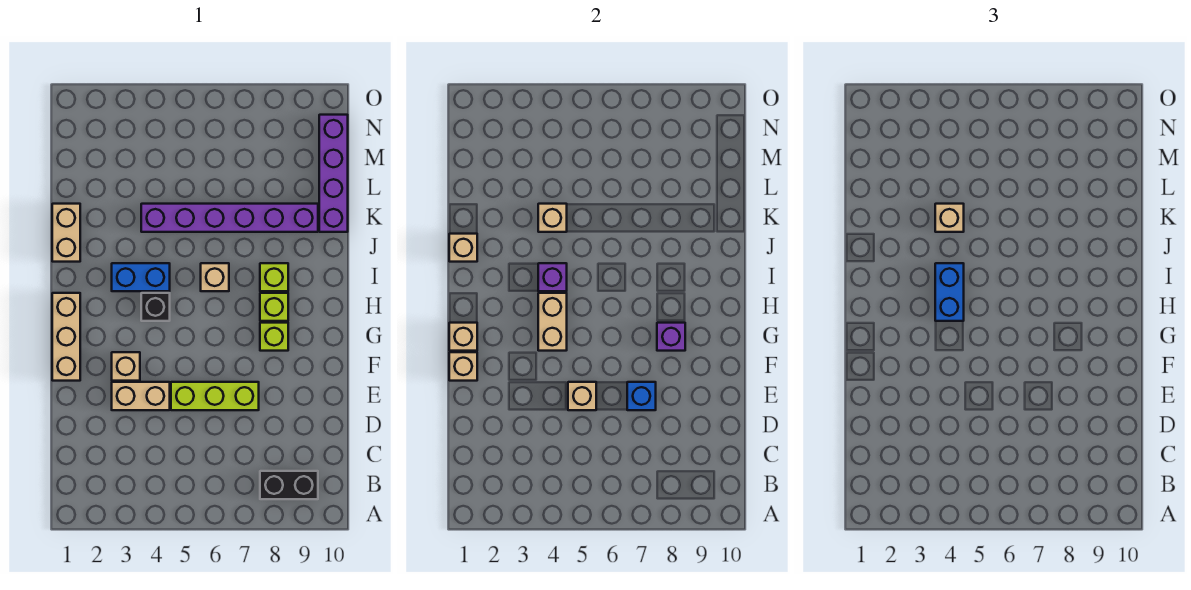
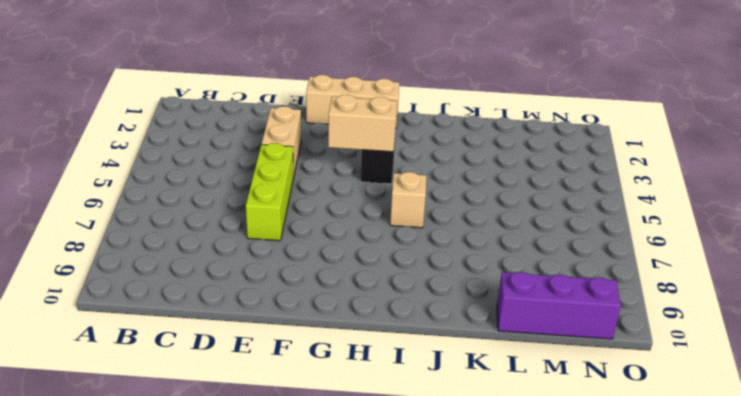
purple brick L10:N10 level 1 -> purple brick K10:N10 level 1
none -> black brick B8:B9 level 1
none -> tan brick F3 level 1
none -> lime brick G8 level 1

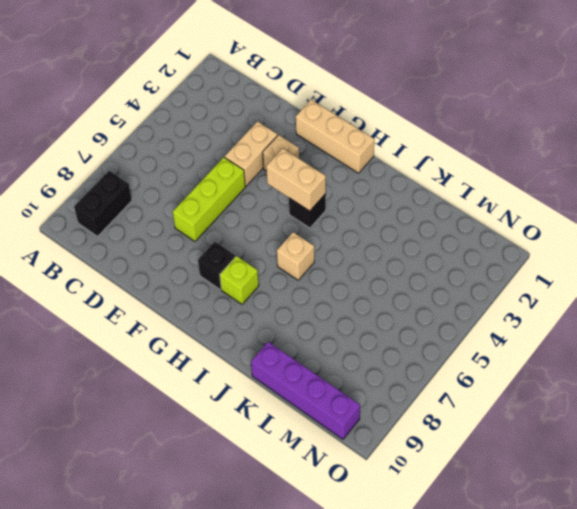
black brick G8 level 1 -> lime brick G8 level 1
none -> blue brick I3:I4 level 1
none -> lime brick I8 level 1
none -> tan brick J1:K1 level 1

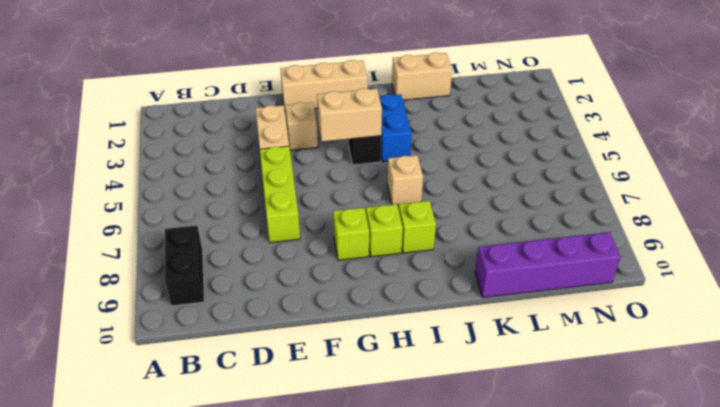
none -> purple brick K4:K9 level 1
none -> tan brick E5 level 2
none -> blue brick E7 level 2

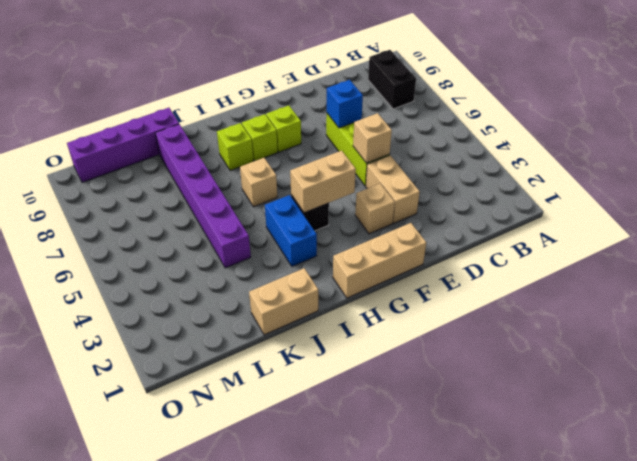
none -> tan brick F1 level 2
none -> tan brick G1 level 2
none -> purple brick G8 level 2

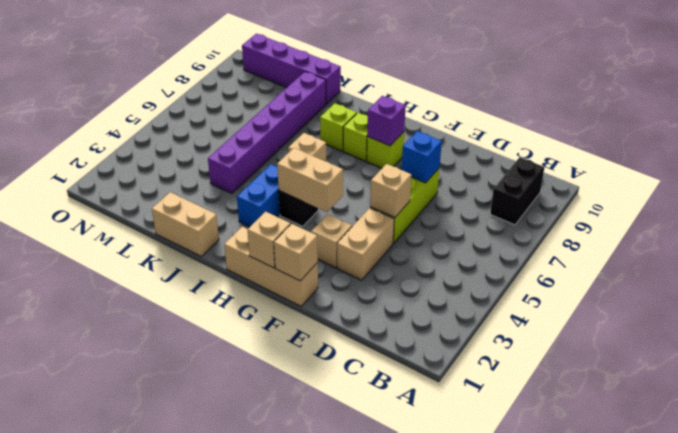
none -> purple brick I4 level 2
none -> tan brick J1 level 2
none -> tan brick K4 level 2

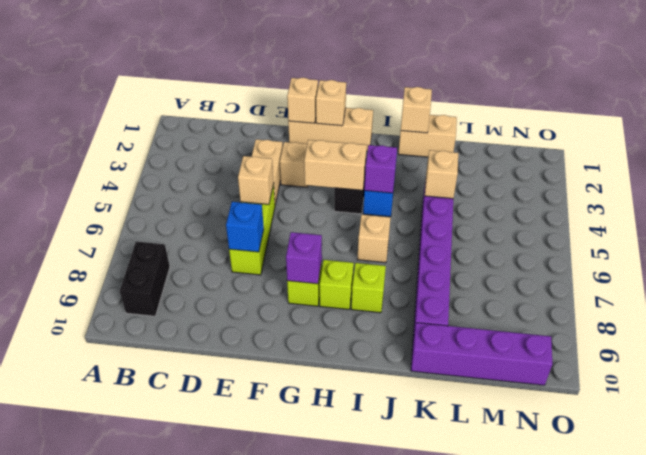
none -> blue brick H4:I4 level 3
none -> tan brick K4 level 3

